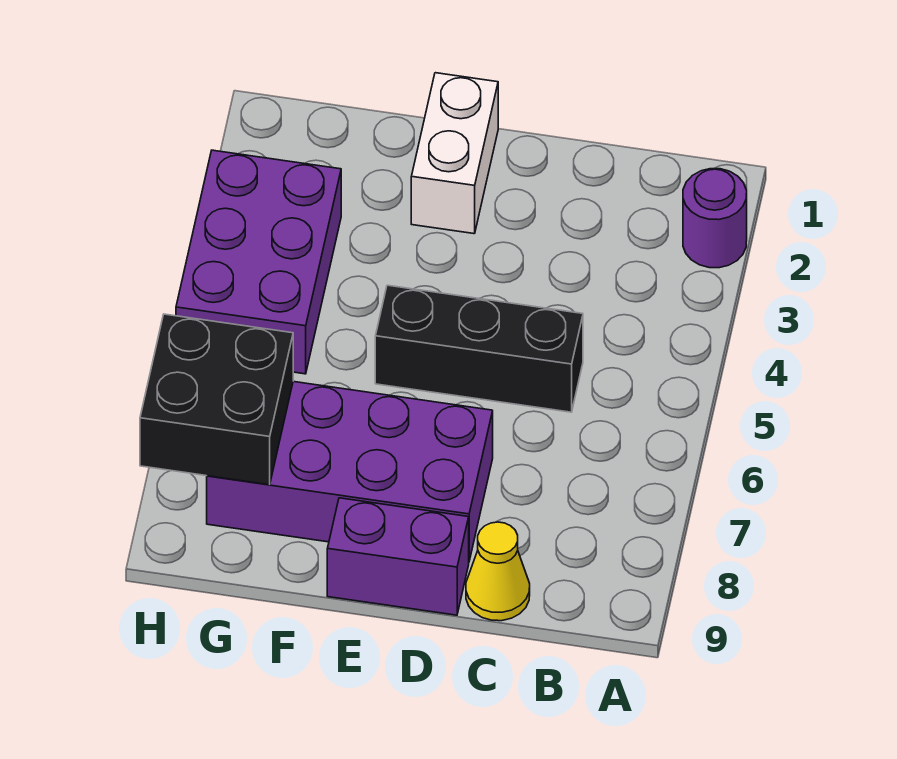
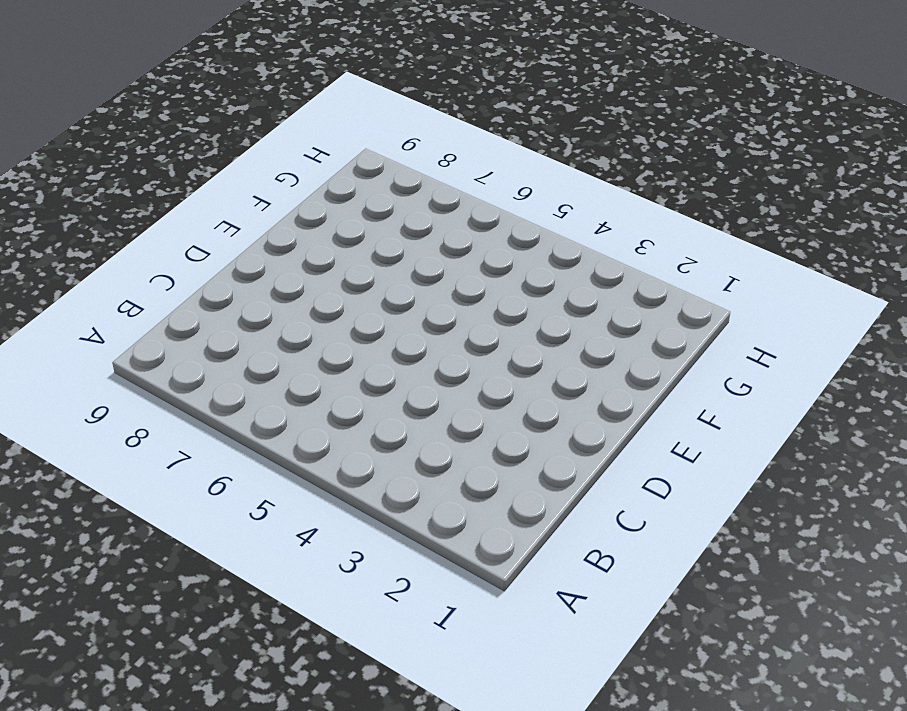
none -> purple round brick A2 level 1
none -> black brick C5:E5 level 1

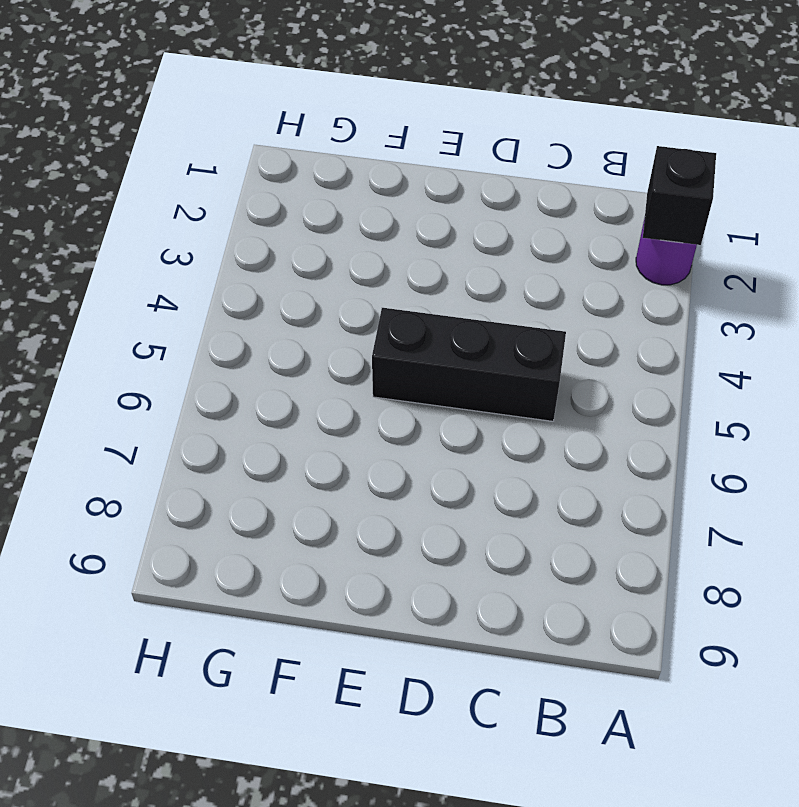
black brick A2 level 2 -> none
none -> yellow cone C9 level 1
none -> purple brick D7:G8 level 1

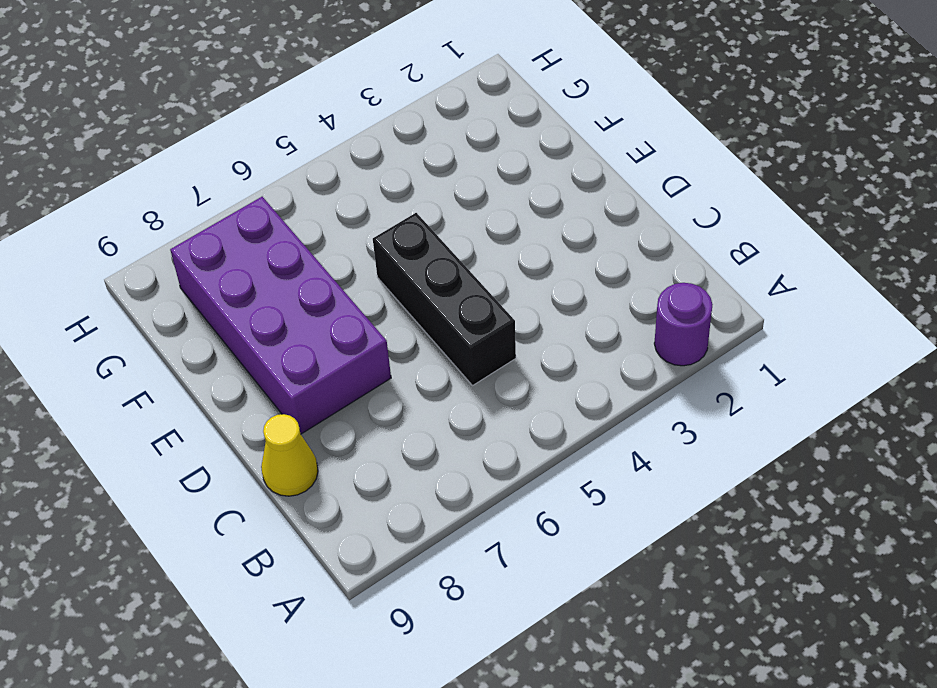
none -> purple brick D9:E9 level 1
none -> white brick E1:E2 level 1

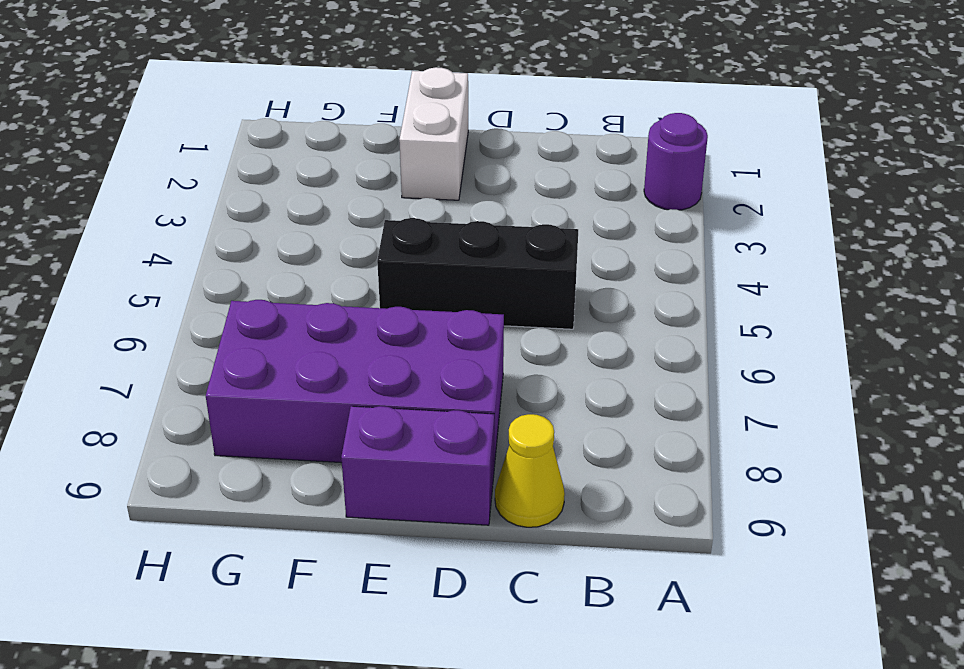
none -> purple brick G3:H5 level 1
none -> black brick G7:H8 level 2

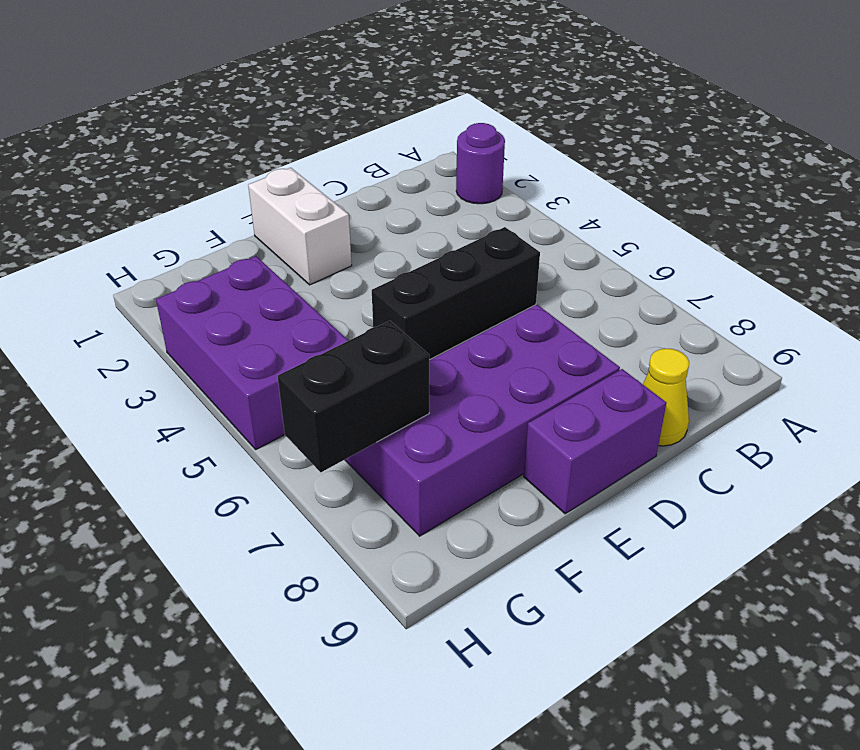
black brick G7:H7 level 2 -> black brick G7:H8 level 2

